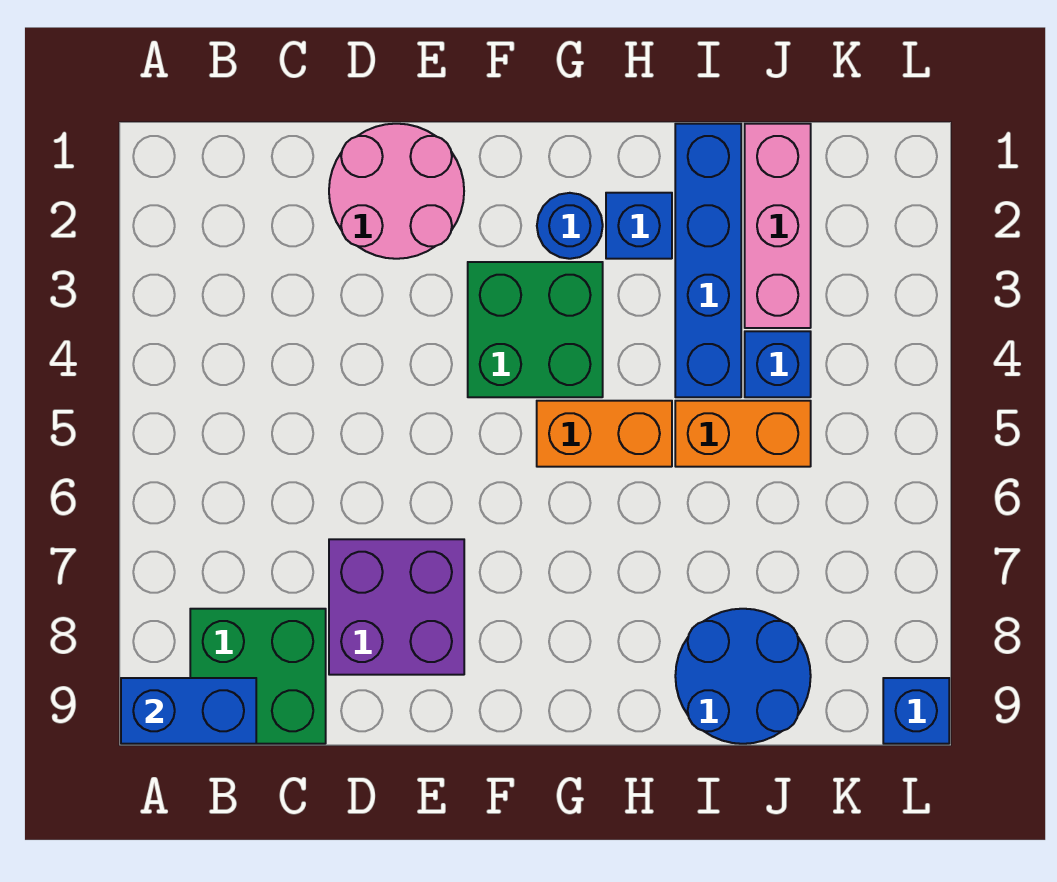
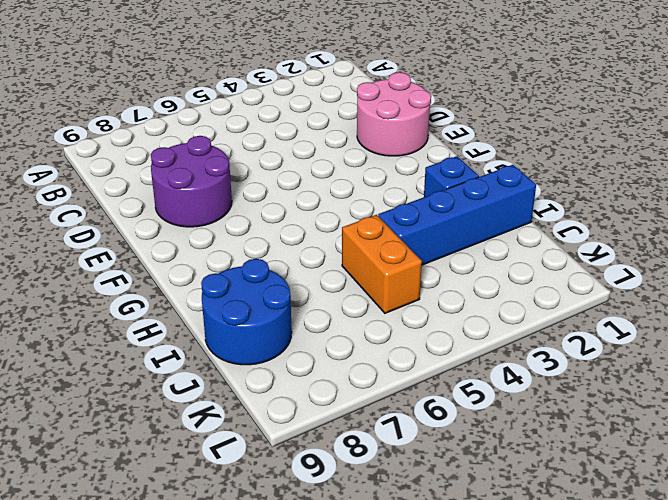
purple round brick D7:E8 level 1 -> purple brick D7:E8 level 1
none -> green brick B8:C9 level 1
none -> green brick F3:G4 level 1
none -> blue round brick G2 level 1

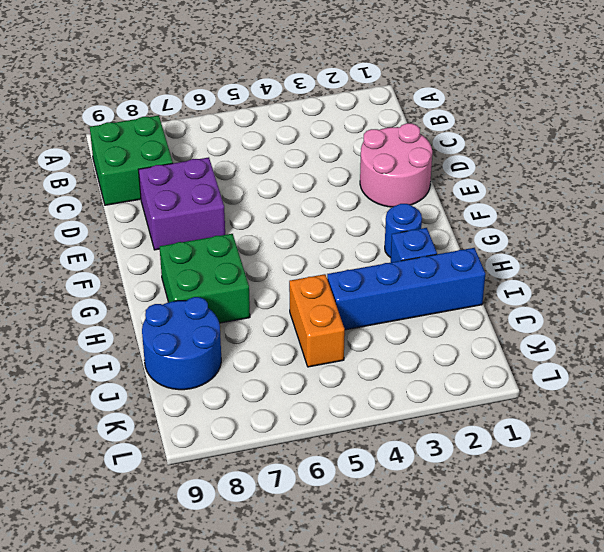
green brick G7:H8 level 1 -> green brick F3:G4 level 1
none -> orange brick G5:H5 level 1
none -> pink brick J1:J3 level 1
none -> blue brick J4 level 1

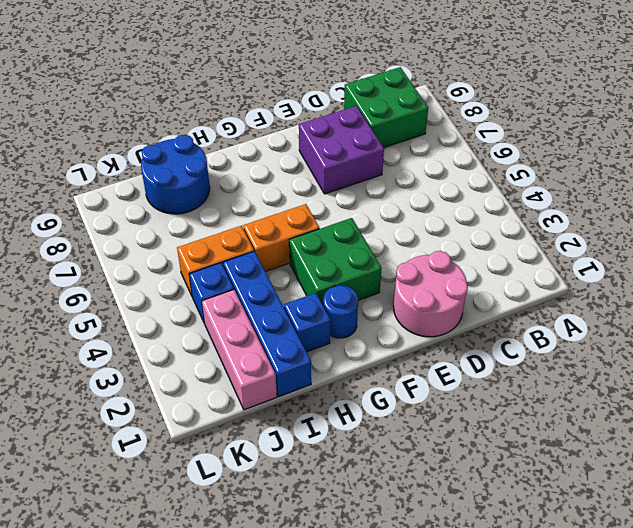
none -> blue brick L9 level 1
none -> blue brick A9:B9 level 2

